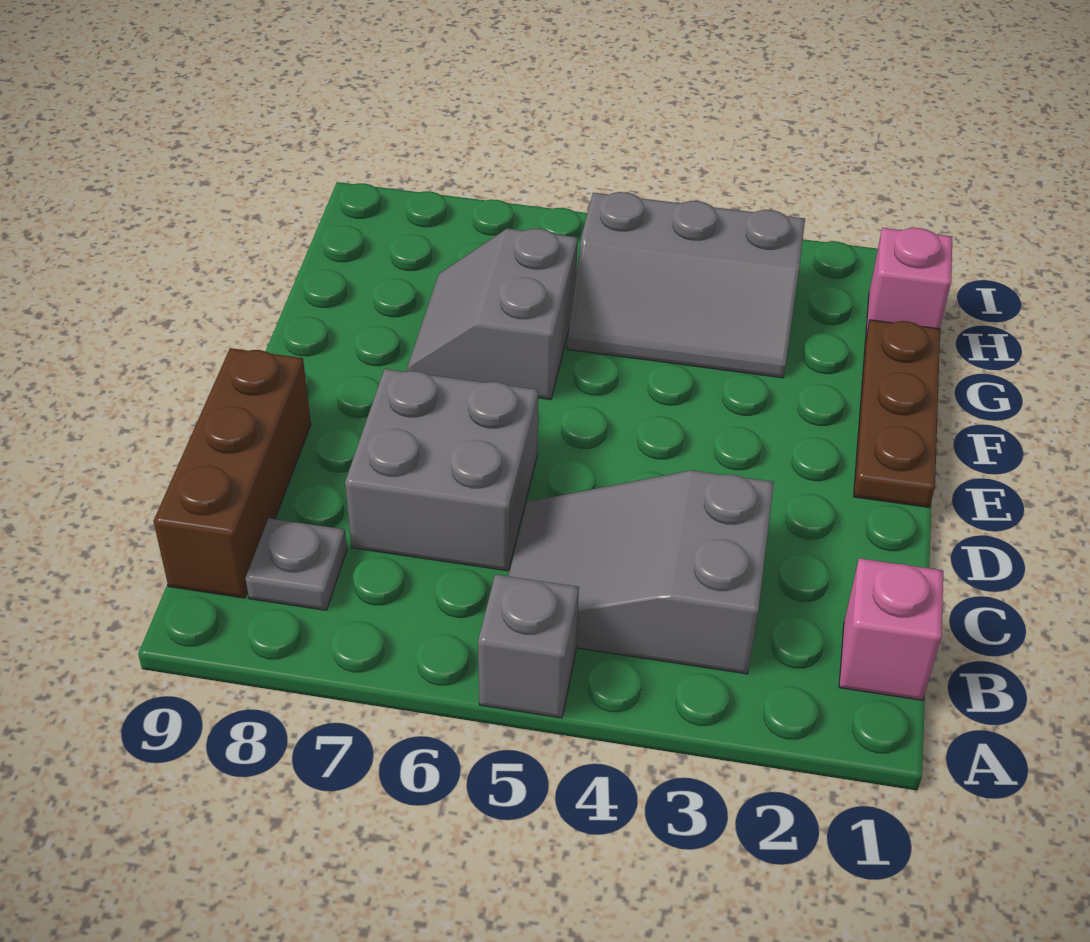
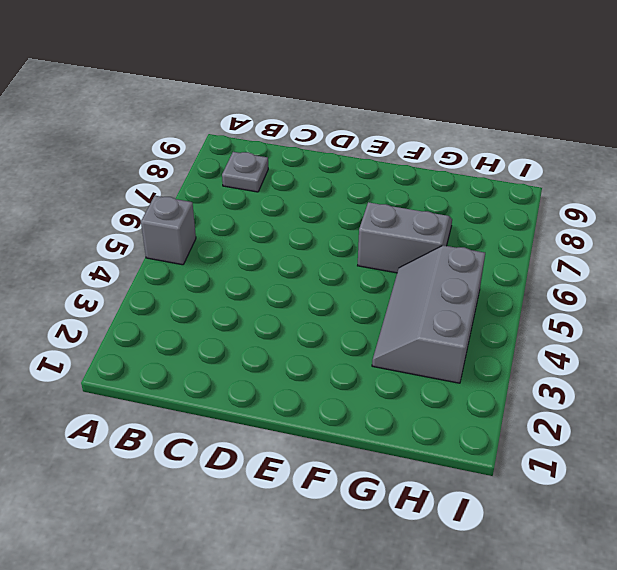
none -> pink brick B1 level 1
none -> grey slope B3:C5 level 1 top 3

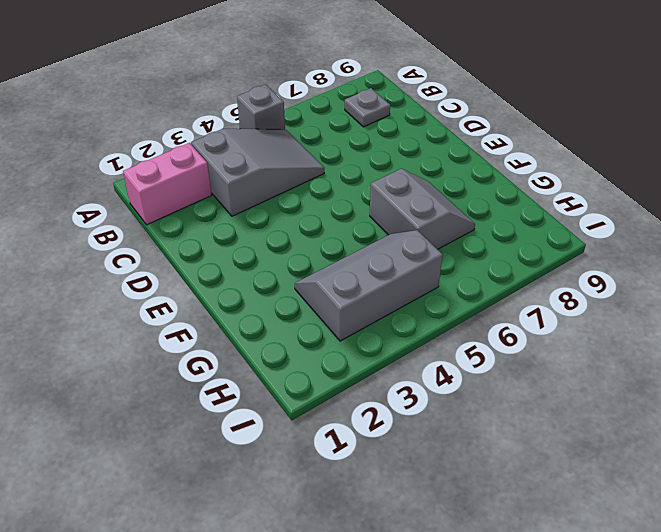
pink brick B1:B2 level 1 -> pink brick B1 level 1
none -> brown brick B9:D9 level 1
none -> grey brick C6:D7 level 1

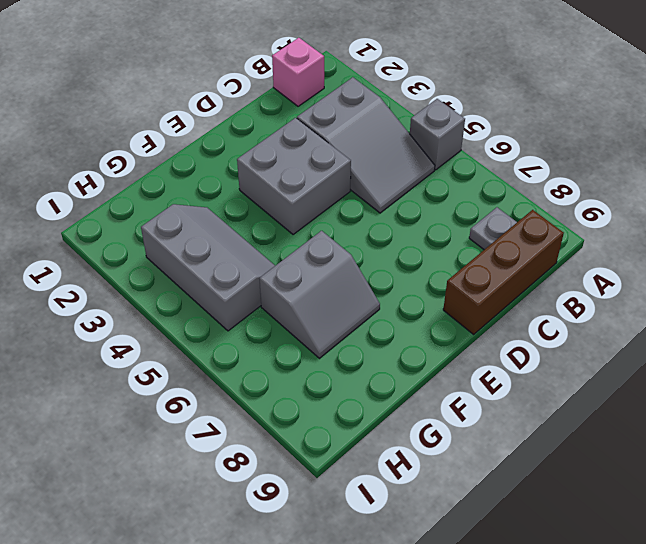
grey brick D3:E4 level 1 -> grey brick C6:D7 level 1
none -> brown plate E1:G1 level 1
none -> pink brick H1 level 1

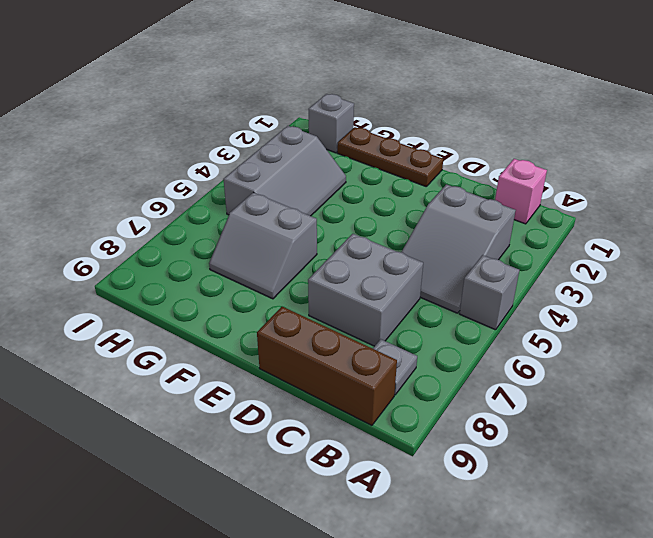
grey brick H1 level 1 -> pink brick H1 level 1

